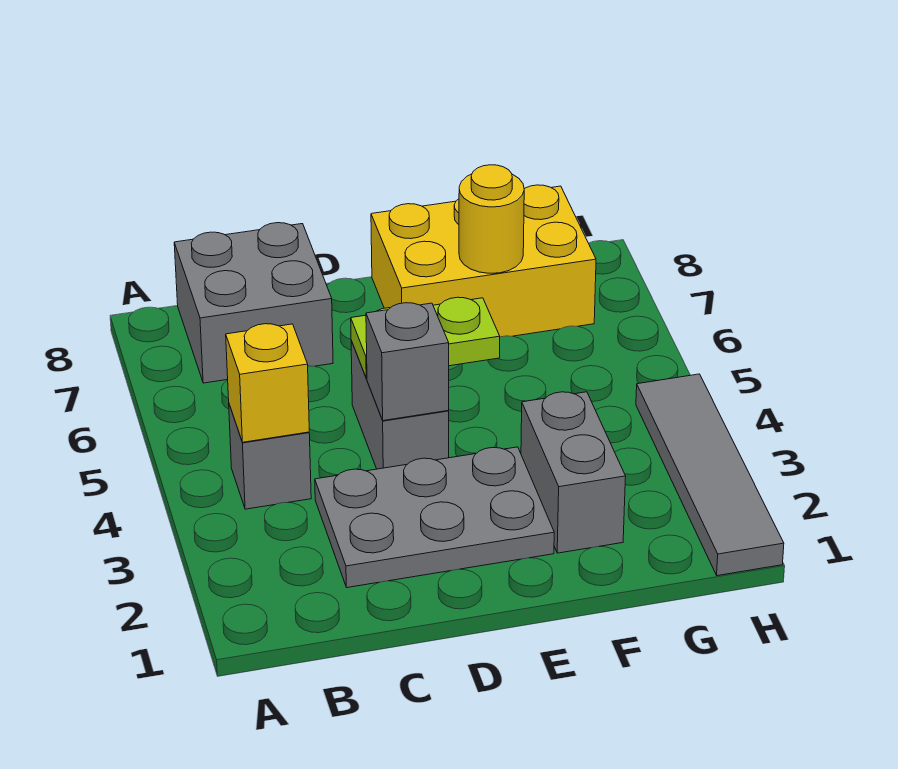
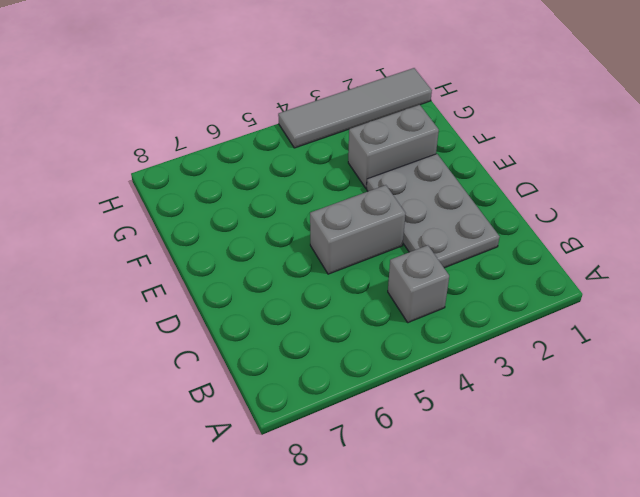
none -> grey brick B7:C8 level 1
none -> yellow brick E7:G8 level 1

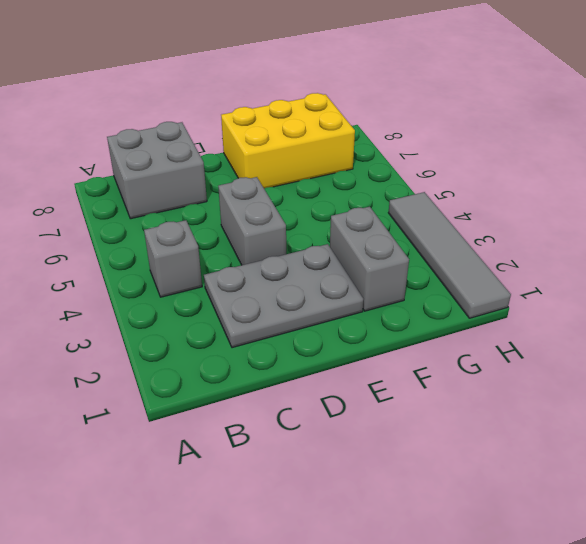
none -> yellow brick B4 level 2
none -> grey brick D4 level 2

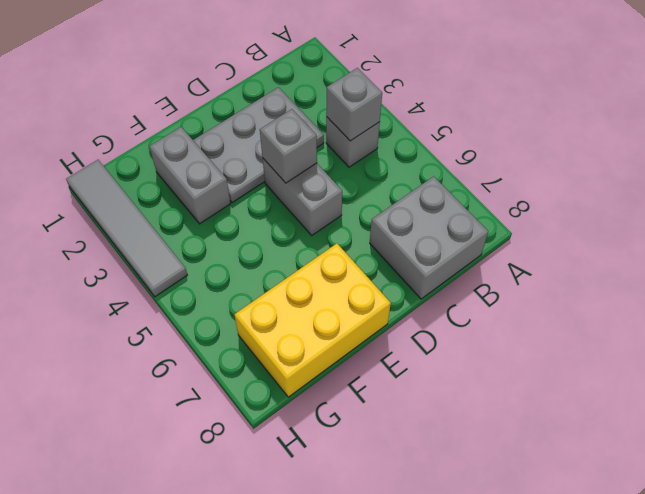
grey brick B4 level 2 -> yellow brick B4 level 2
none -> lime plate D5:E5 level 2
none -> yellow round brick F7 level 2

